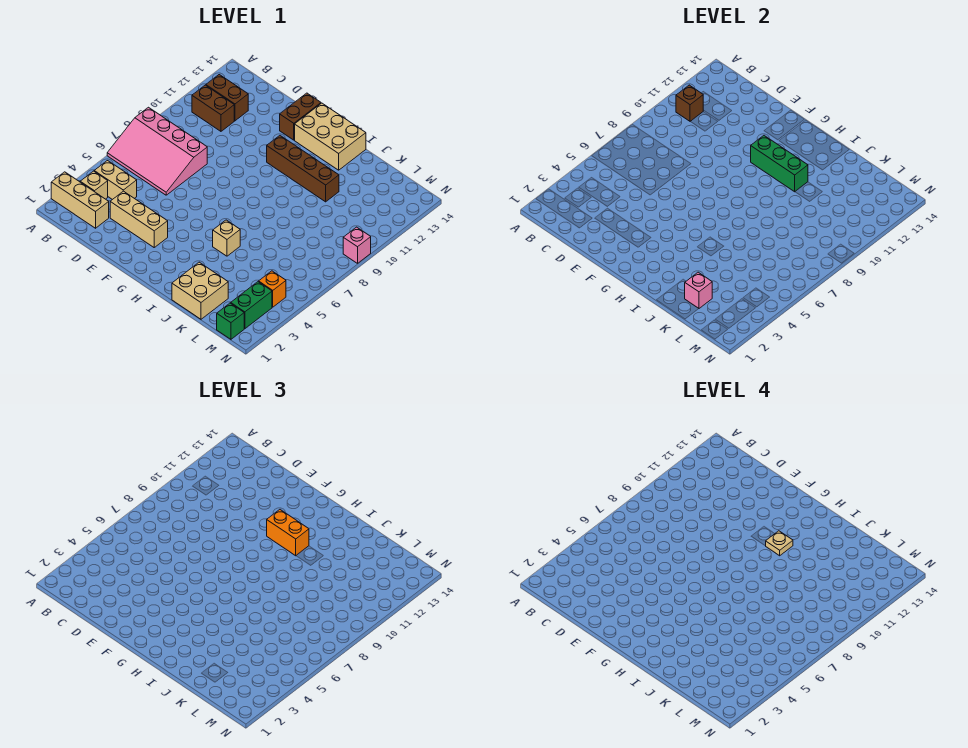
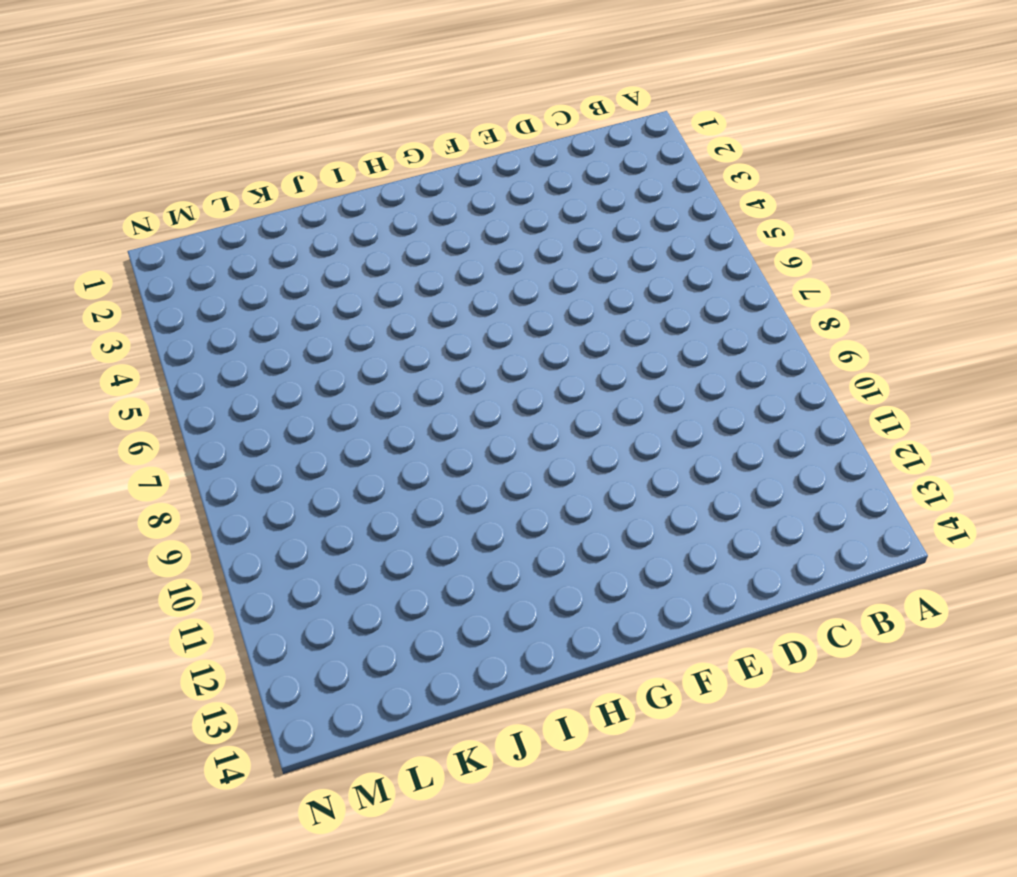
none -> tan brick A2:C2 level 1
none -> pink slope A6:D8 level 1 top 8
none -> tan brick B3 level 1

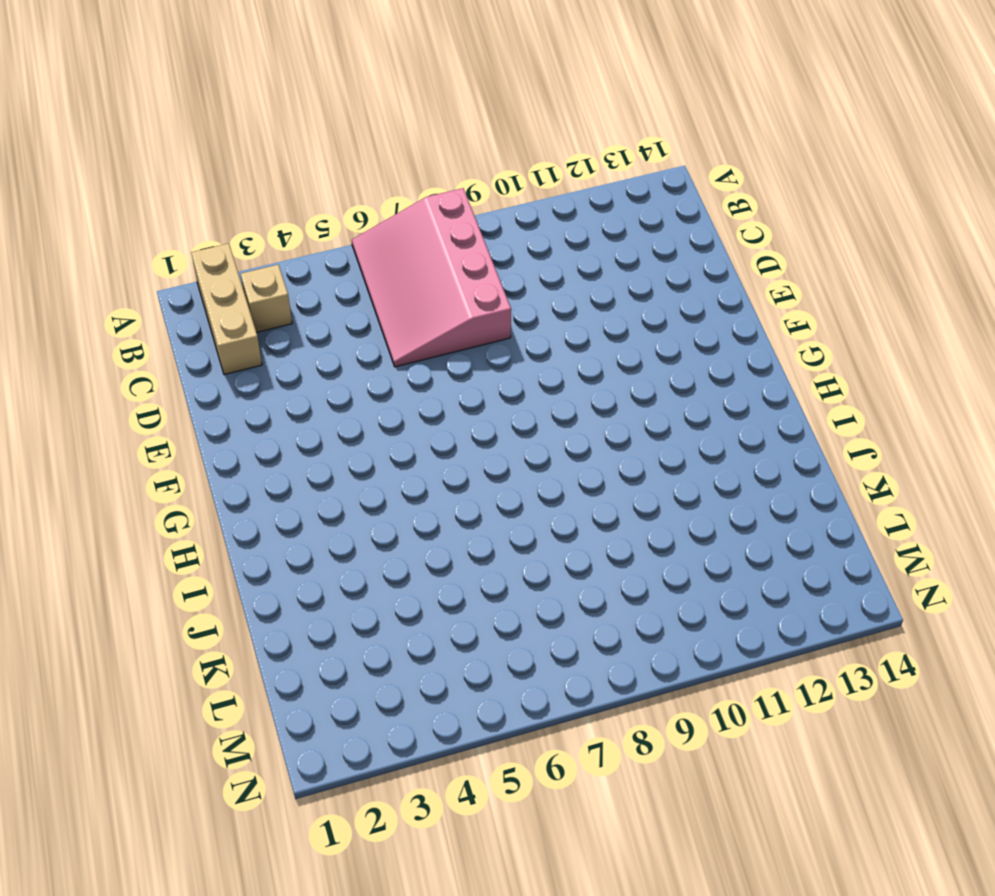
none -> tan brick B4:C4 level 1
none -> brown brick B11:C11 level 1
none -> brown brick B12:C12 level 1

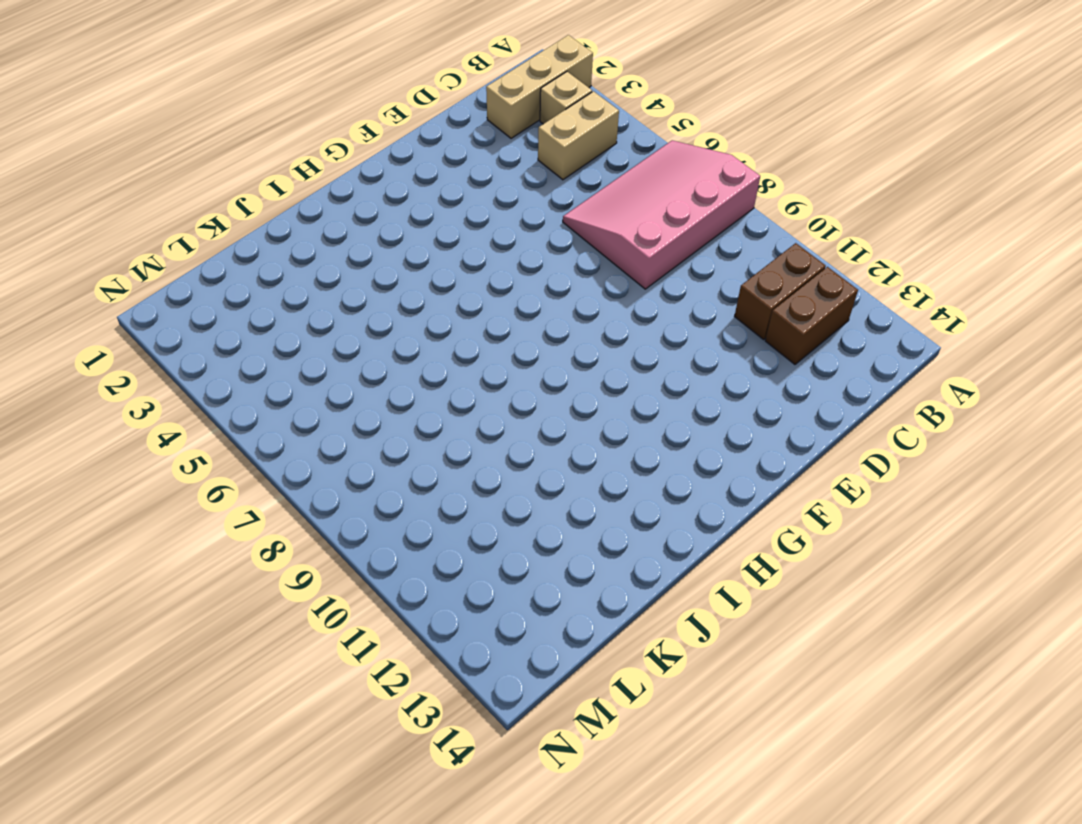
none -> tan brick D3:F3 level 1
none -> brown brick F13:F14 level 1
none -> brown brick G11:J11 level 1

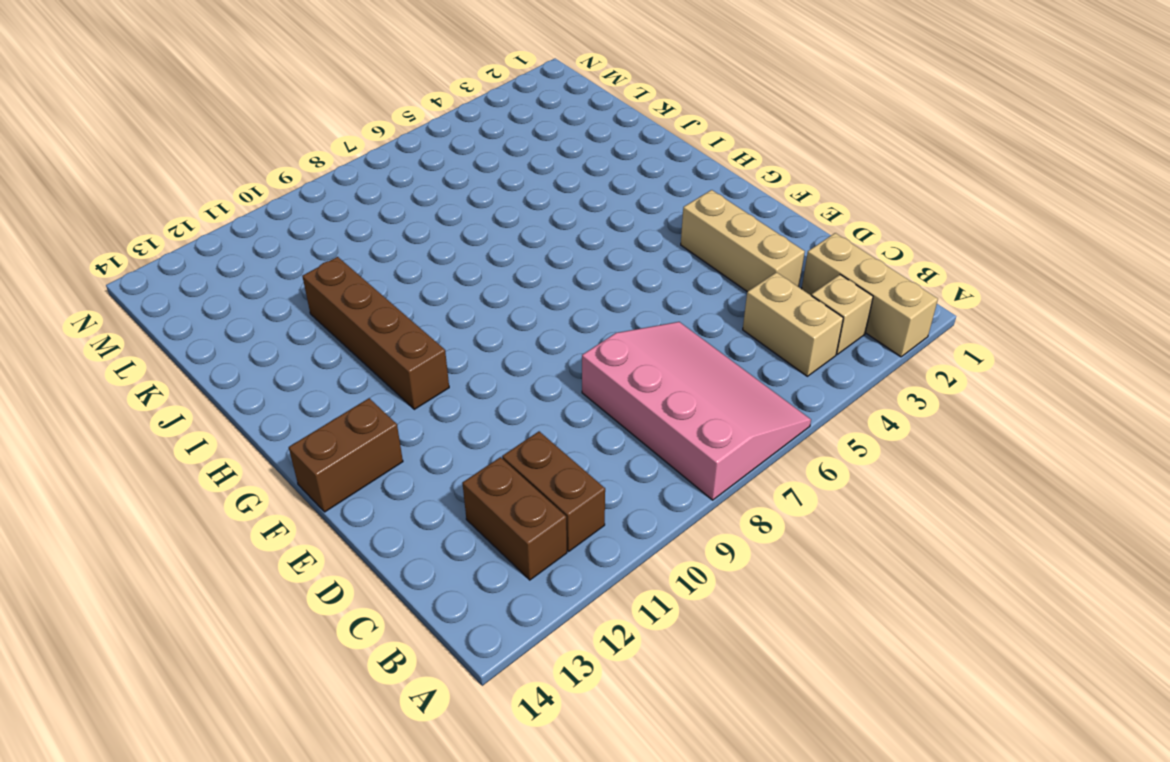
none -> tan brick G13:I14 level 1
none -> tan brick I5 level 1
none -> tan brick J1:K2 level 1

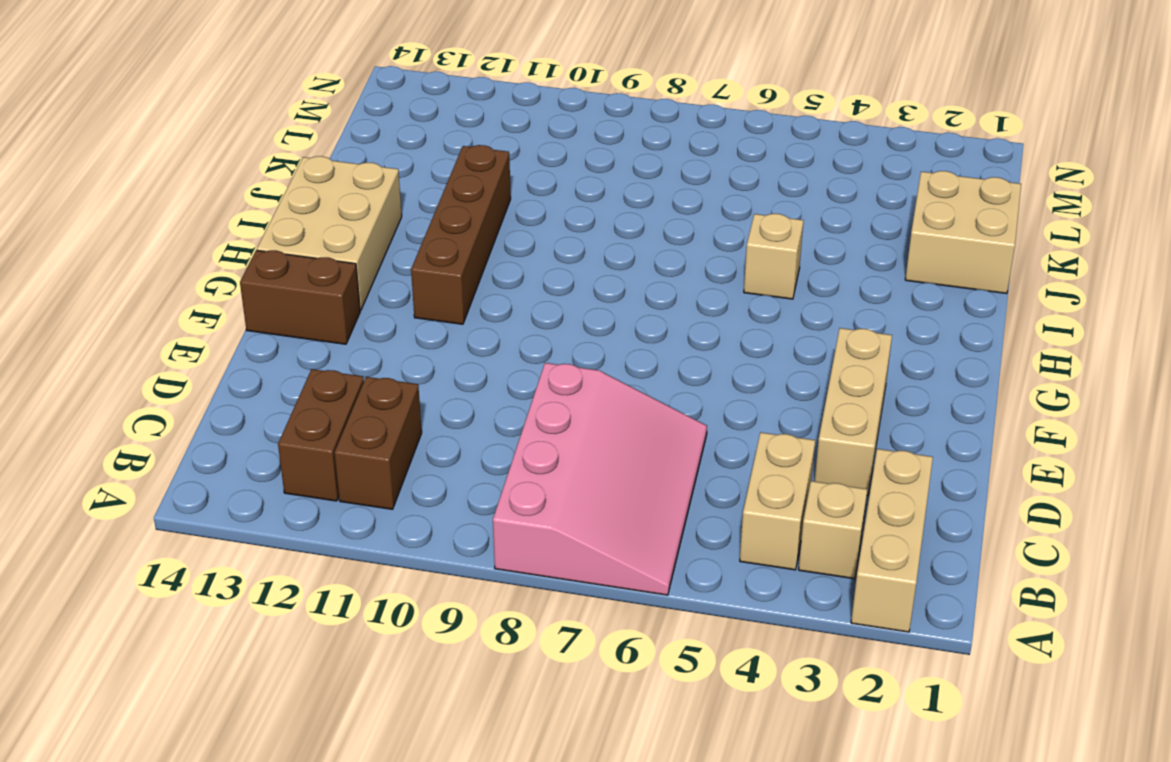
none -> green brick M1 level 1
none -> green brick M2:M3 level 1
none -> orange brick M4 level 1

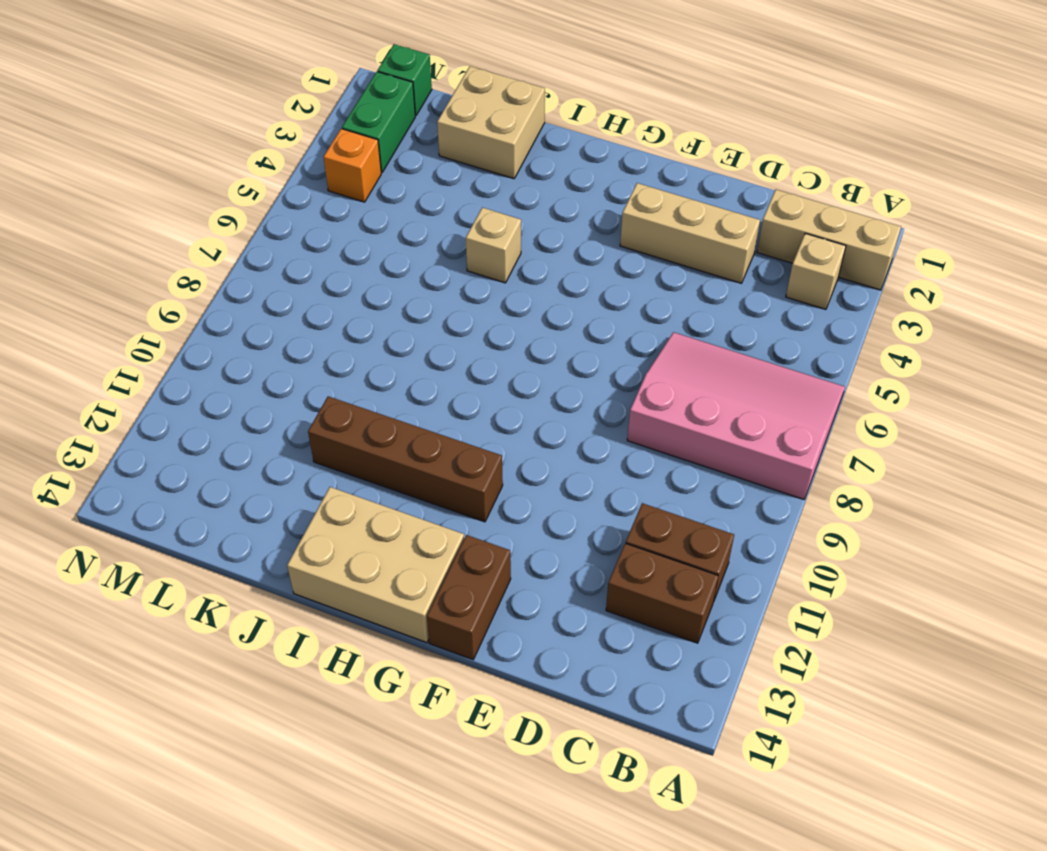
none -> tan brick B4:C4 level 1
none -> pink brick N9 level 1
none -> brown brick B11 level 2

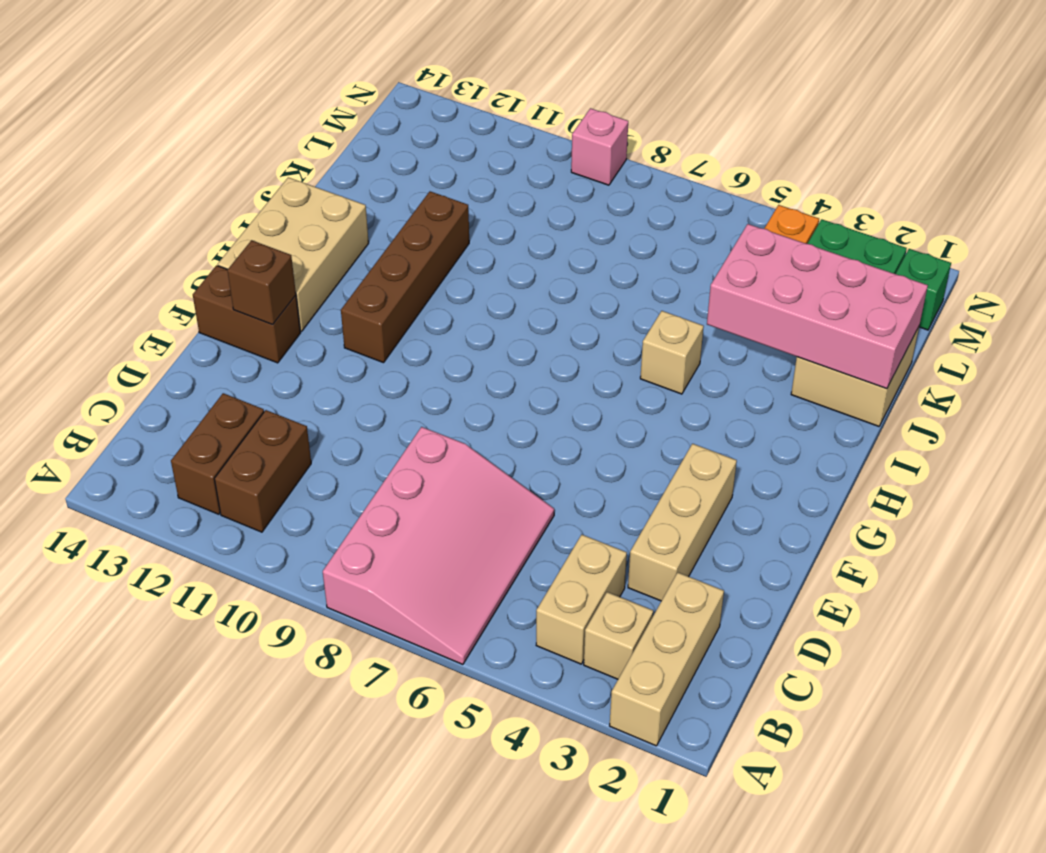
brown brick F13 level 2 -> brown brick B11 level 2
pink brick J1:K4 level 2 -> pink brick K2 level 2
none -> green brick G11:I11 level 2
none -> orange brick G11:H11 level 3
none -> tan plate H11 level 4

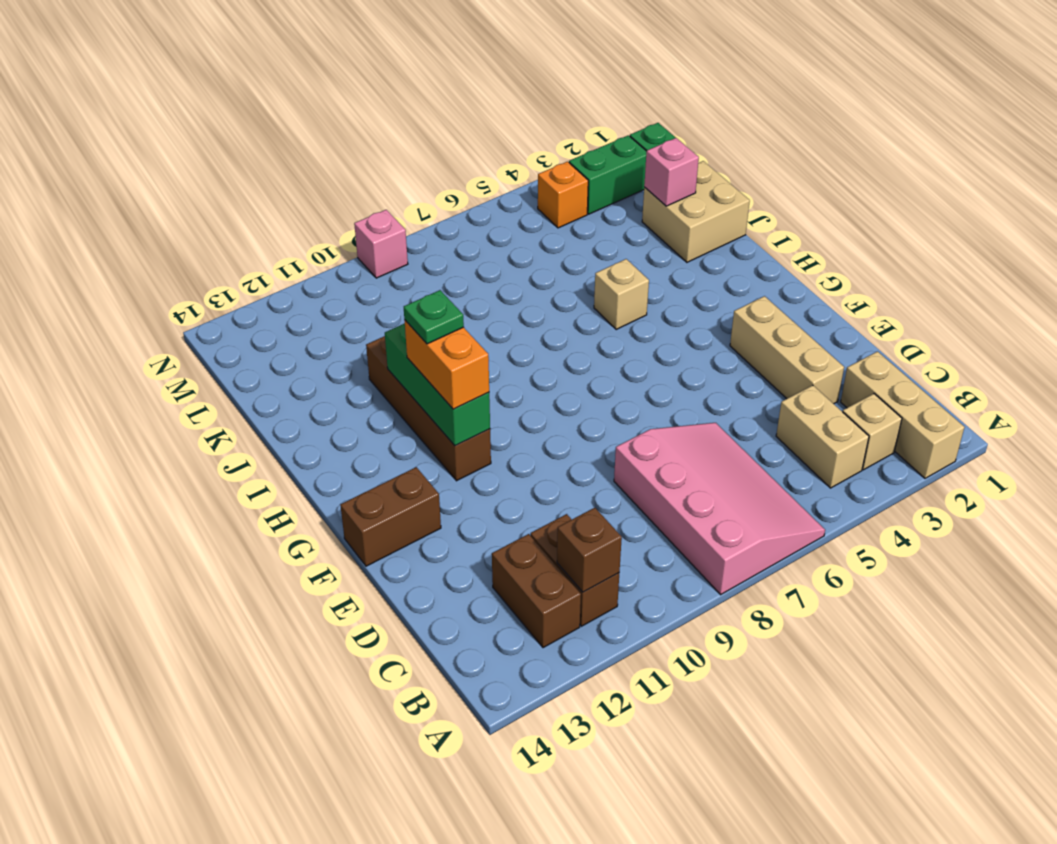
green plate H11 level 4 -> tan plate H11 level 4
none -> tan brick G13:I14 level 1

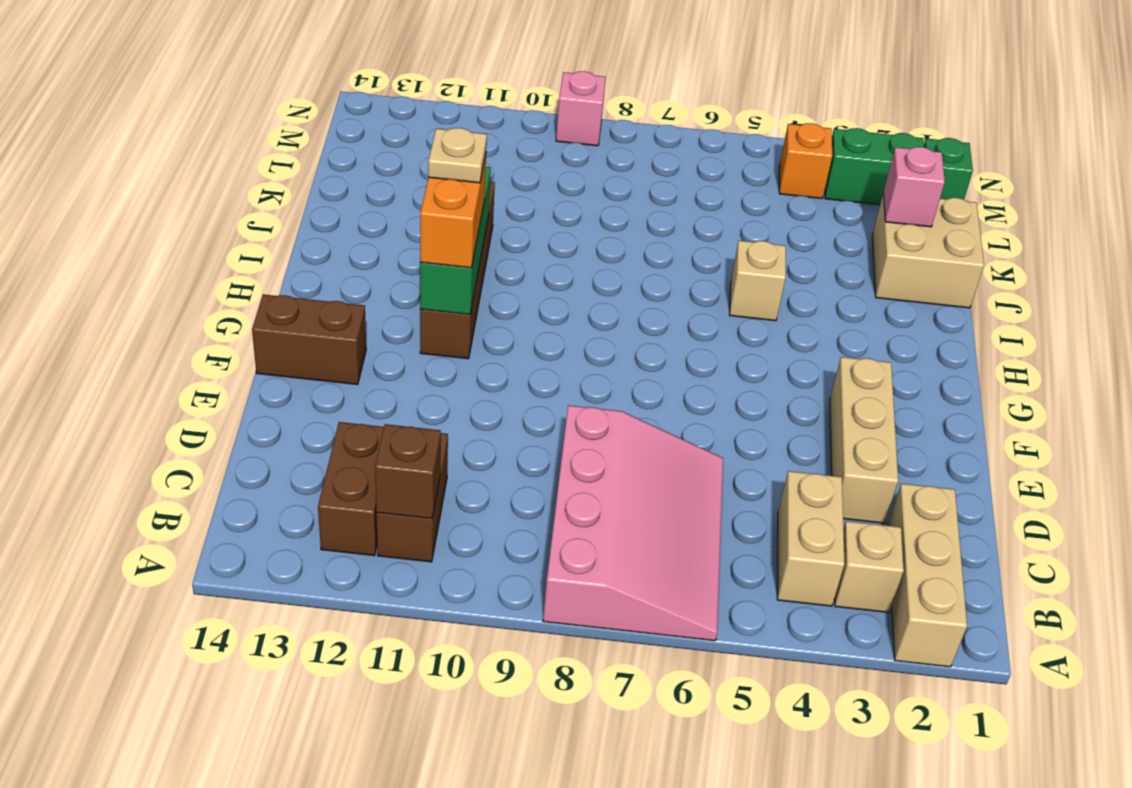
none -> tan brick G13:I14 level 1

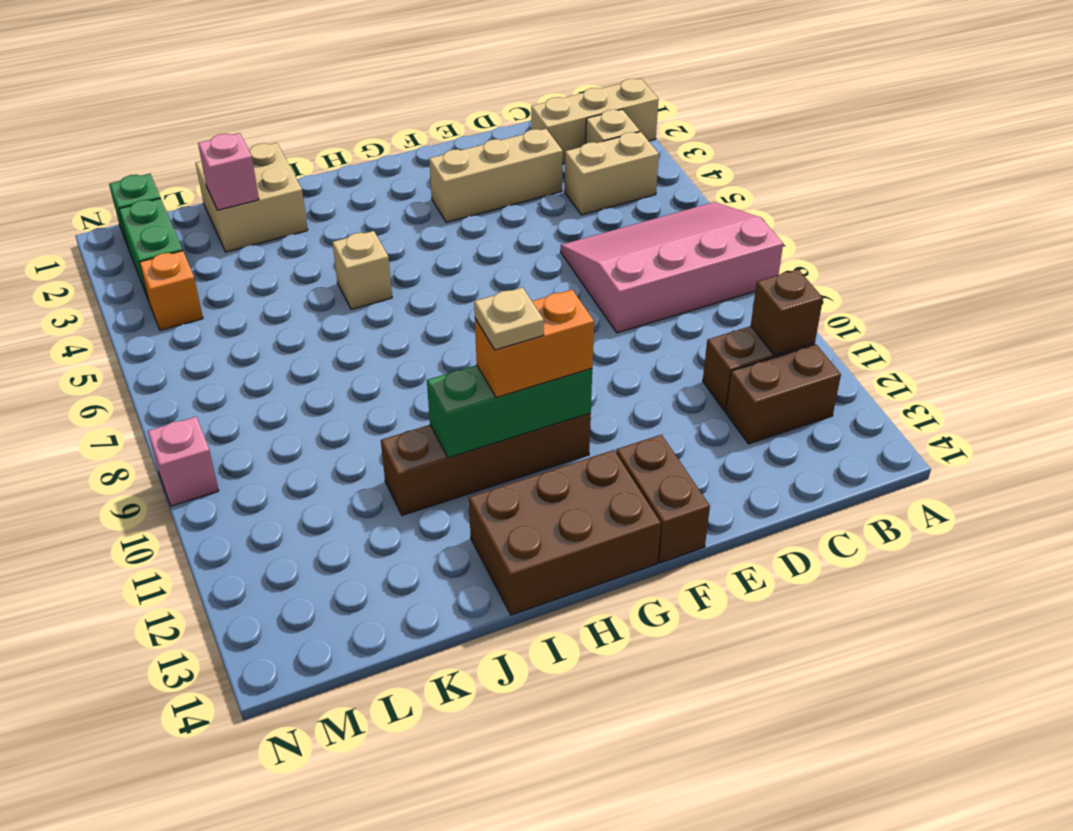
brown brick G13:I14 level 1 -> tan brick G13:I14 level 1

